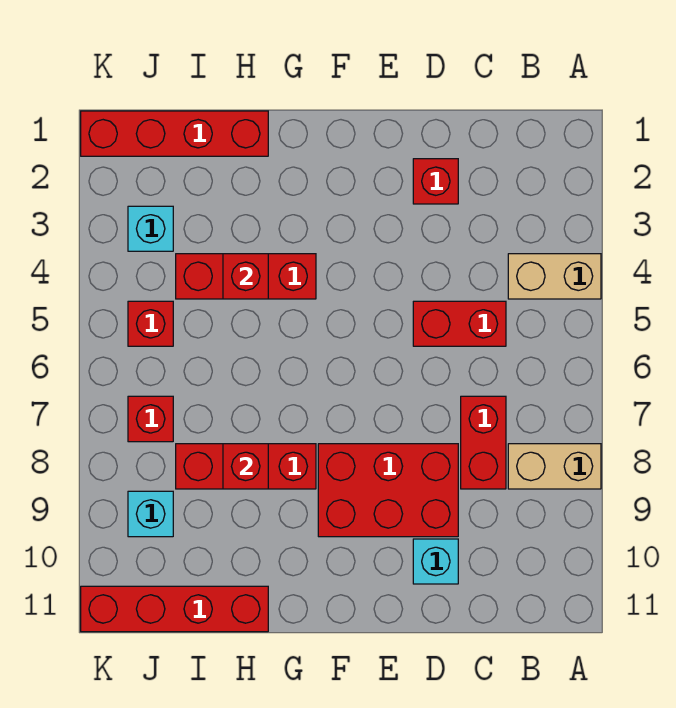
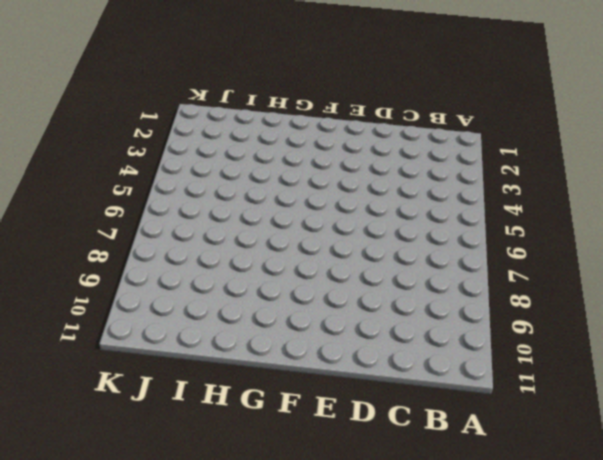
none -> tan brick A4:B4 level 1
none -> tan brick A8:B8 level 1
none -> red brick C5:D5 level 1

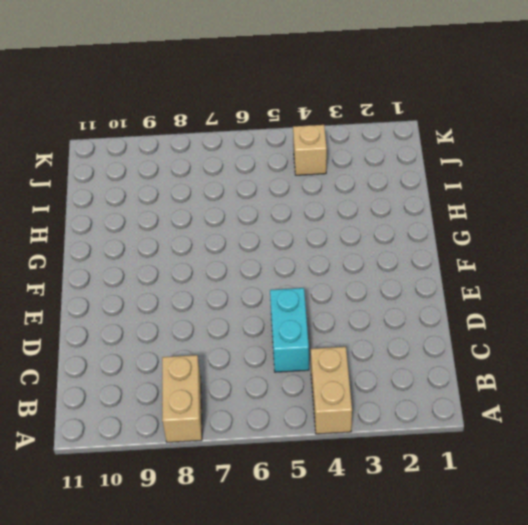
cyan brick C5:D5 level 1 -> red brick C5:D5 level 1
tan brick J4 level 1 -> none
none -> red brick C7:C8 level 1
none -> red brick D2 level 1
none -> red brick D8:F9 level 1

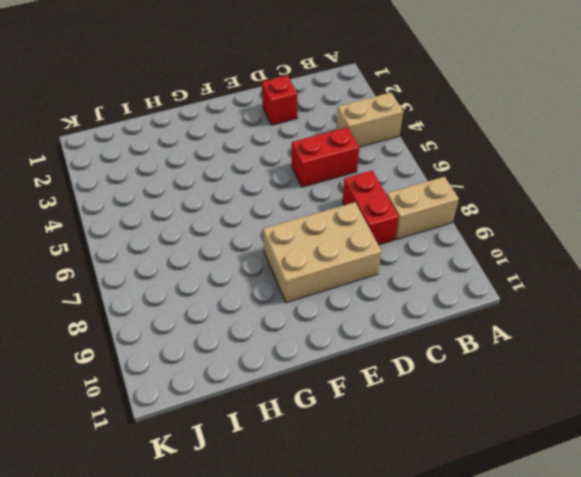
tan brick D8:F9 level 1 -> red brick D8:F9 level 1
none -> cyan brick D10 level 1
none -> red brick G4:I4 level 1
none -> red brick G8:I8 level 1

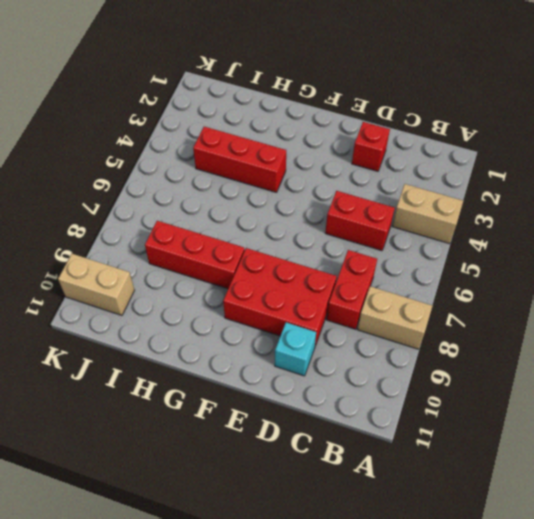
tan brick J10:K10 level 1 -> none
none -> red brick H1:K1 level 1
none -> red brick H11:K11 level 1
none -> cyan brick J3 level 1

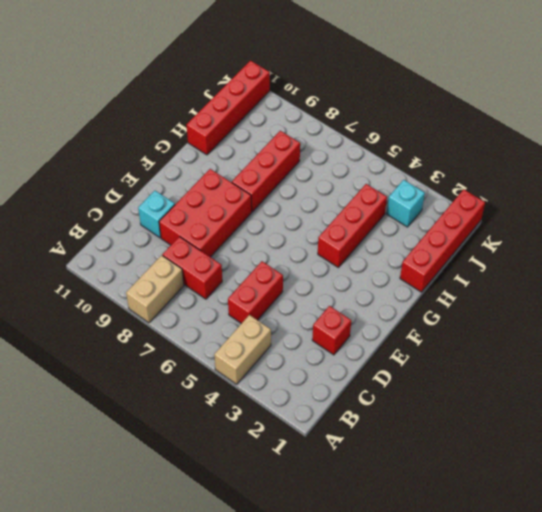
none -> red brick J5 level 1
none -> red brick J7 level 1
none -> cyan brick J9 level 1

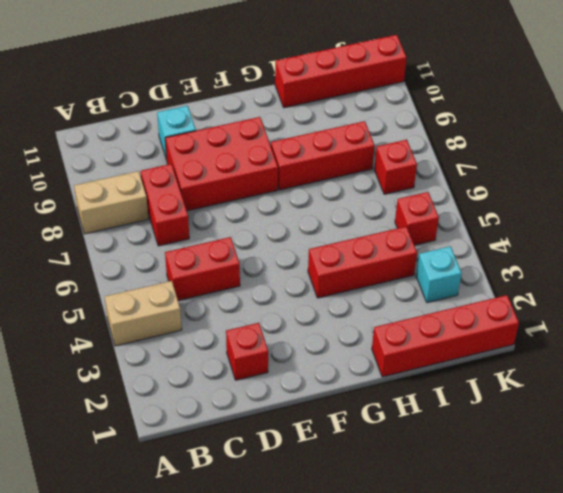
none -> cyan brick J9 level 1
none -> red brick H4 level 2
none -> red brick H8 level 2

